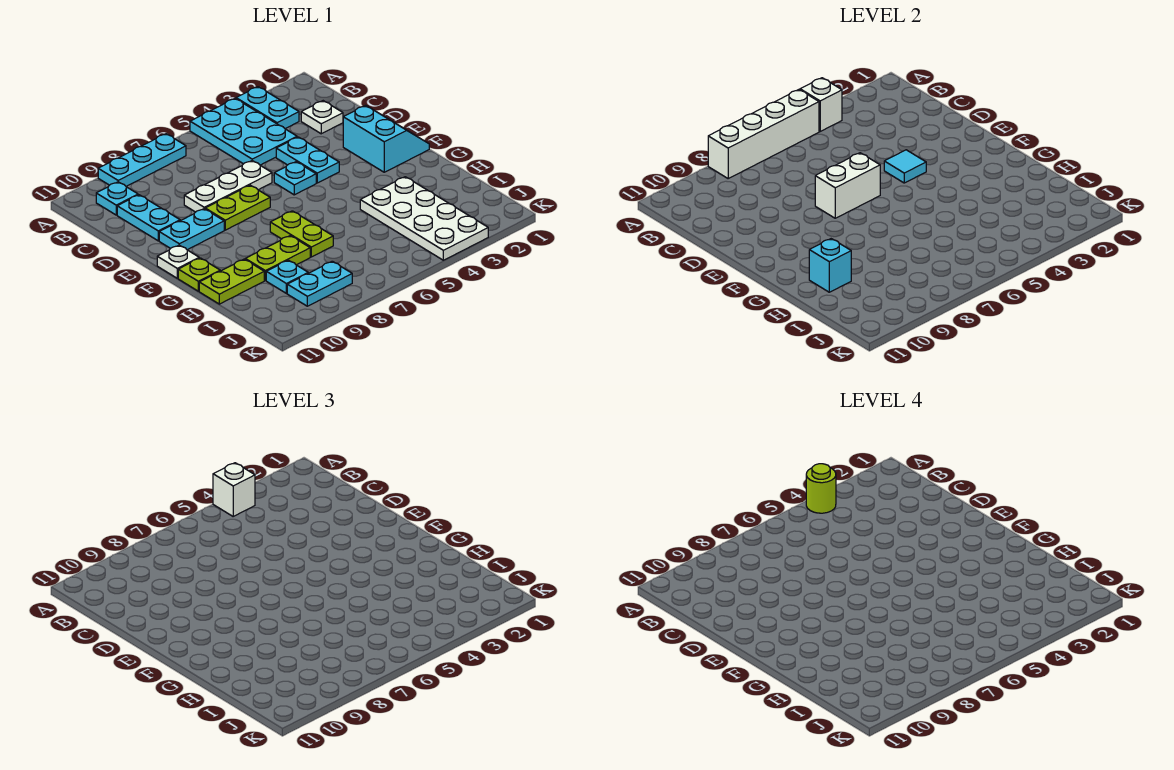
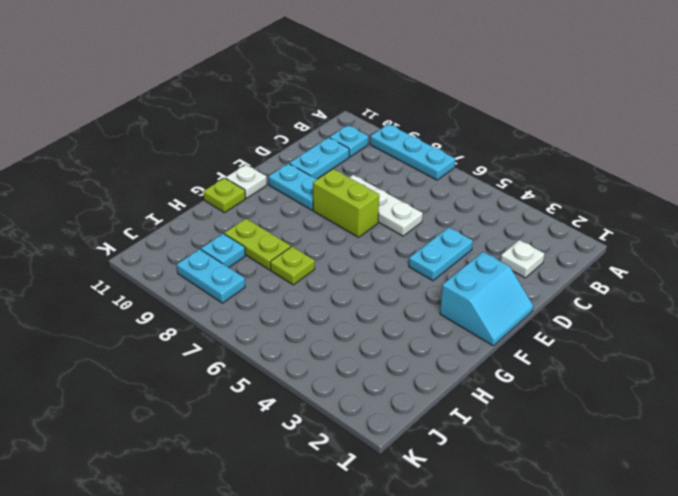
lime brick E7:E8 level 1 -> lime plate E7:E8 level 1
lime plate H7 level 1 -> lime plate G7:H7 level 1
none -> cyan plate A3:B3 level 1
none -> cyan plate A4:C5 level 1
none -> cyan plate E5 level 1

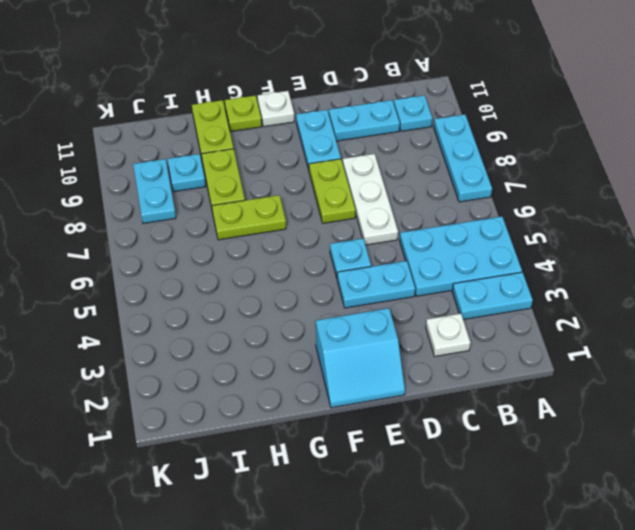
none -> white plate H3:K4 level 1
none -> white brick A4 level 2
none -> white brick A5:A8 level 2

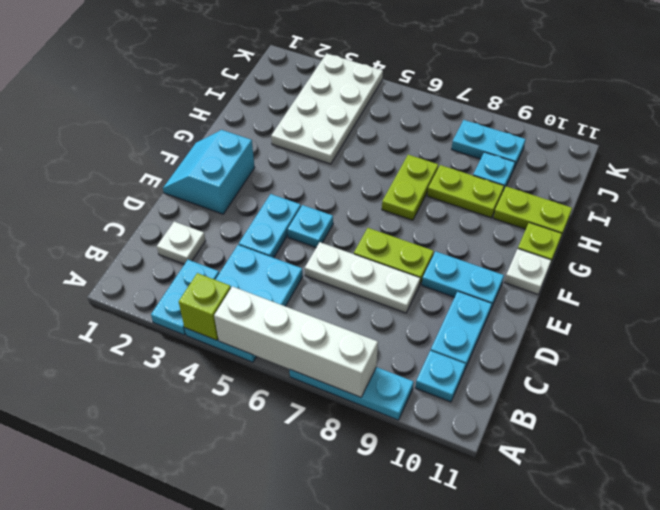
lime brick A4 level 2 -> white brick A4 level 2
none -> cyan tile E4 level 2
none -> white brick E6:E7 level 2
none -> cyan brick H10 level 2

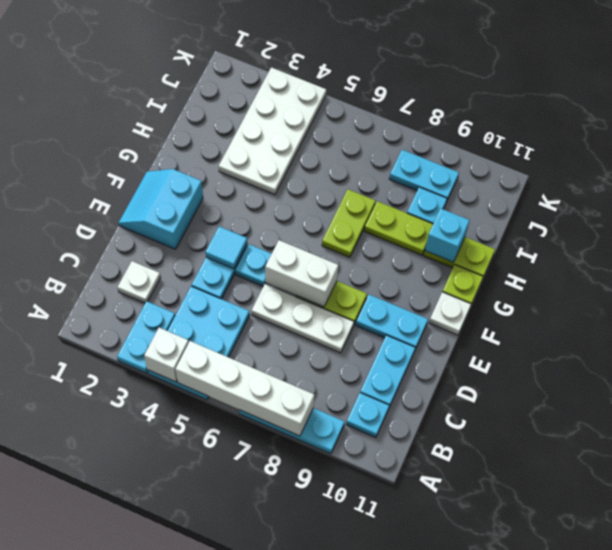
none -> white brick A4 level 3
none -> lime round brick A4 level 4

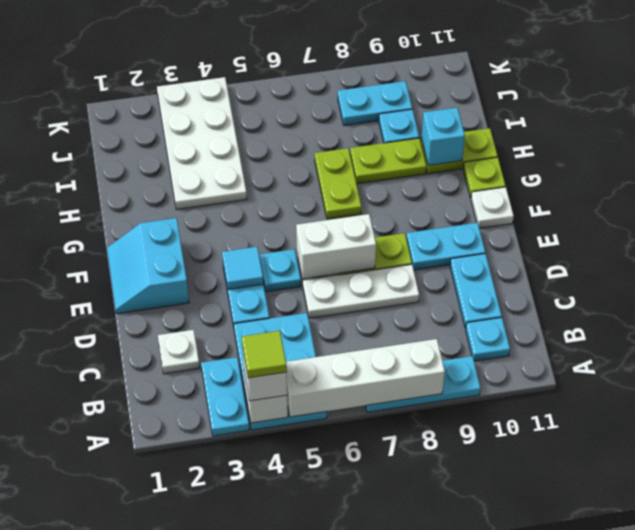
lime tile A4 level 4 -> lime round brick A4 level 4

